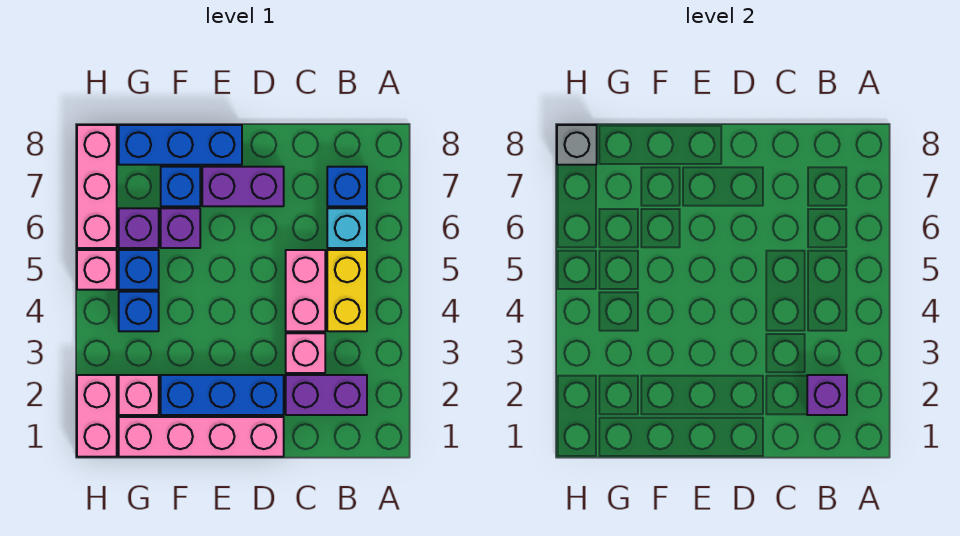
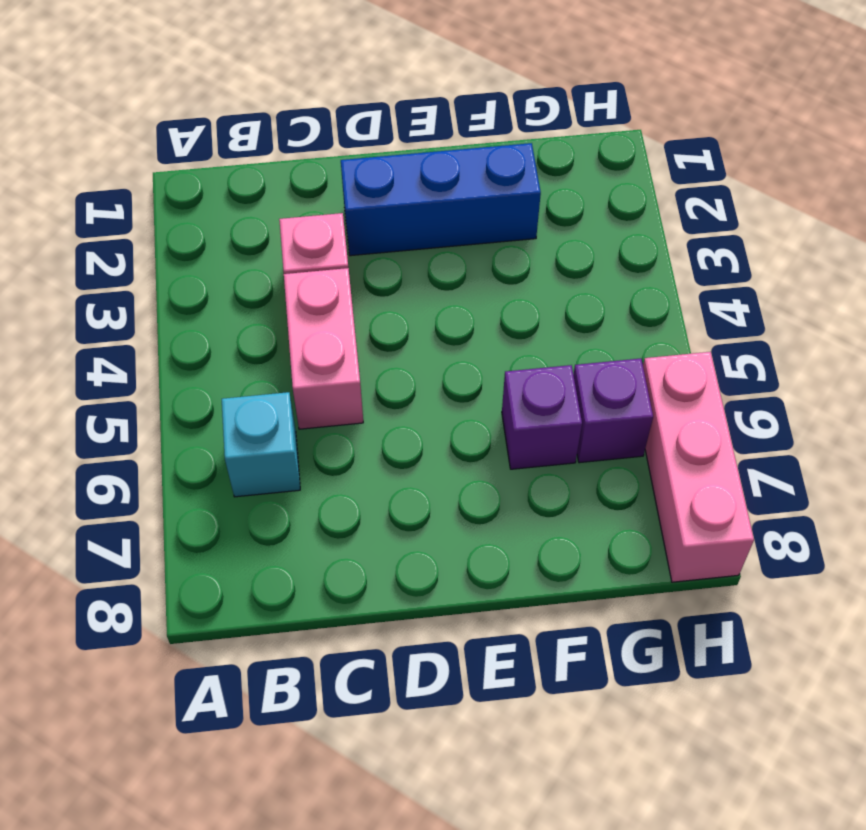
none -> purple brick B2:C2 level 1
none -> yellow brick B4:B5 level 1
none -> blue brick B7 level 1

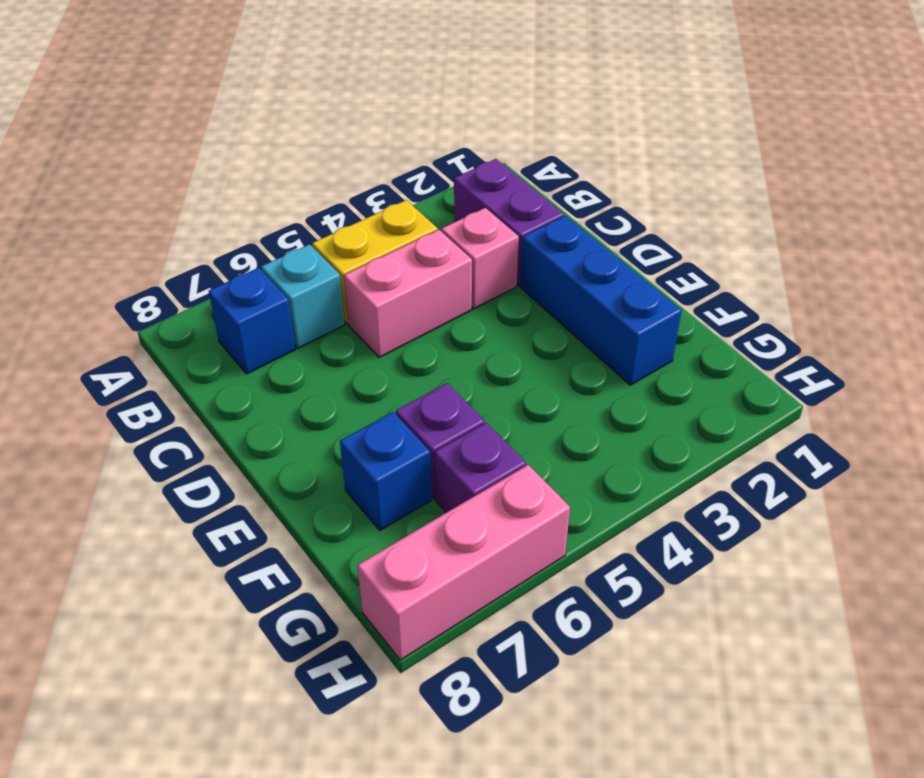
none -> pink brick D1:G1 level 1
none -> purple brick D7:E7 level 1
none -> blue brick E8:G8 level 1

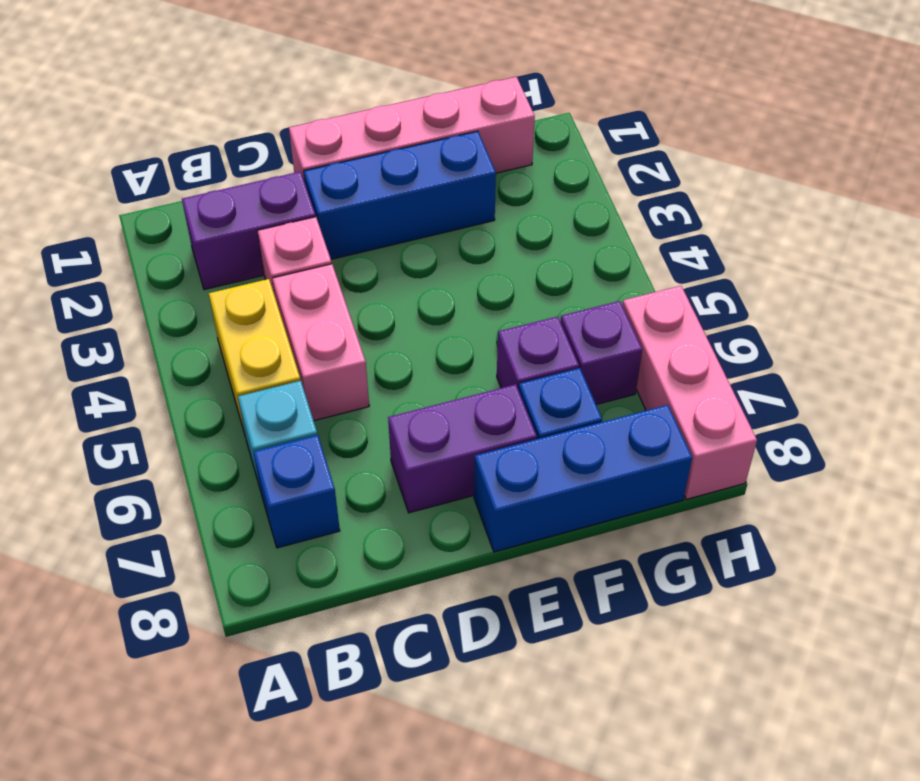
none -> pink brick G2 level 1
none -> blue brick G4 level 1
none -> blue brick G5 level 1

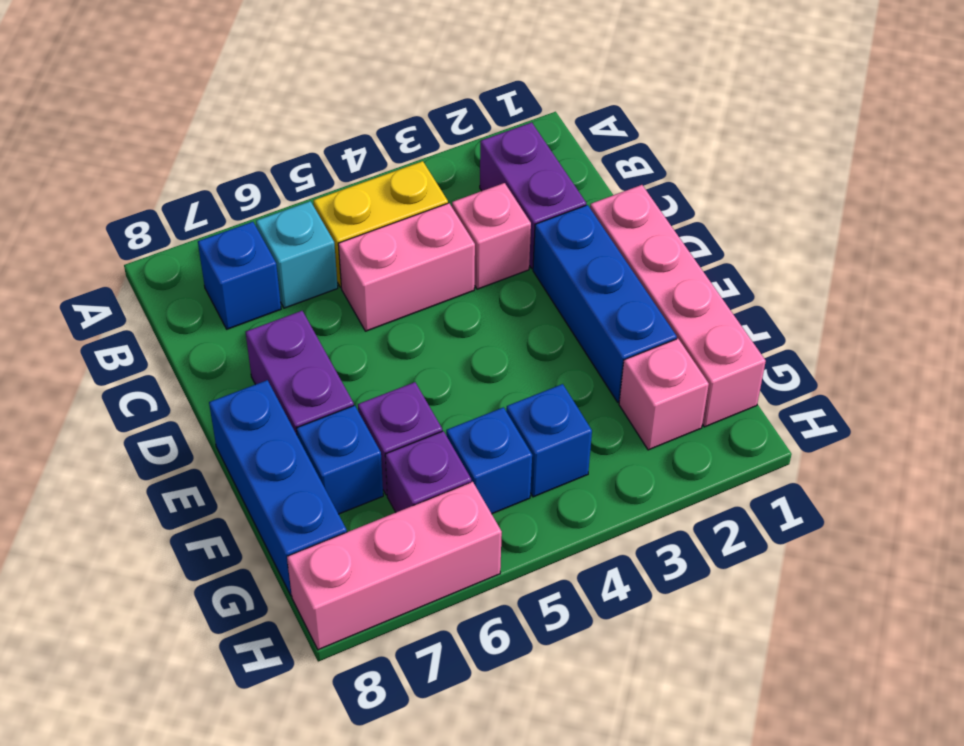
none -> pink brick H1:H2 level 1
none -> pink brick H5 level 1
none -> purple brick B2 level 2

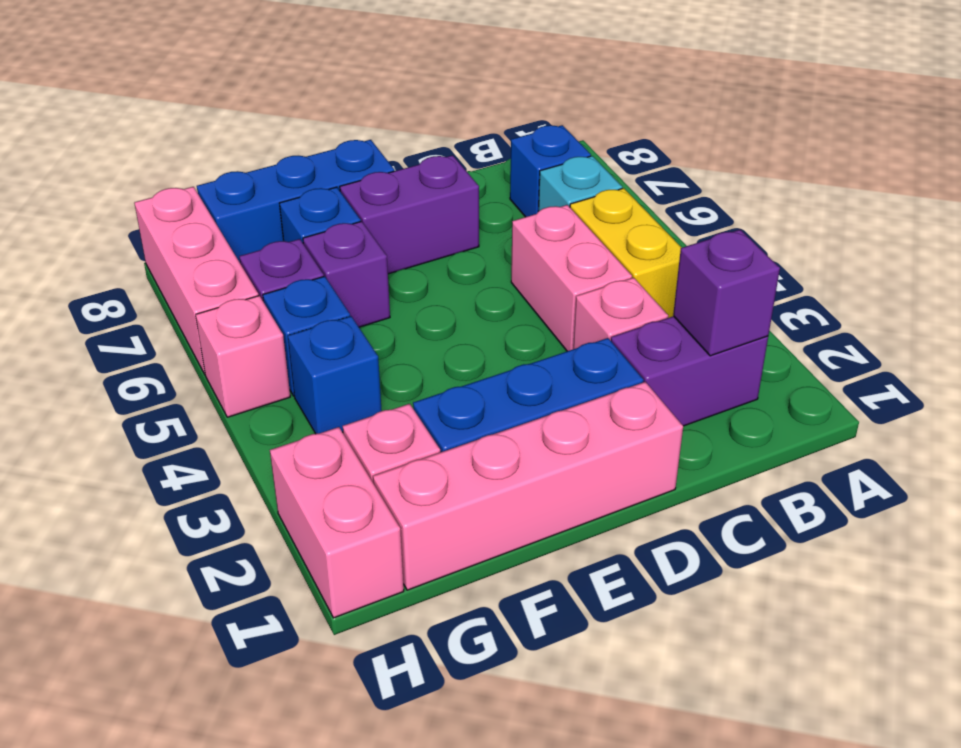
none -> grey brick H8 level 2

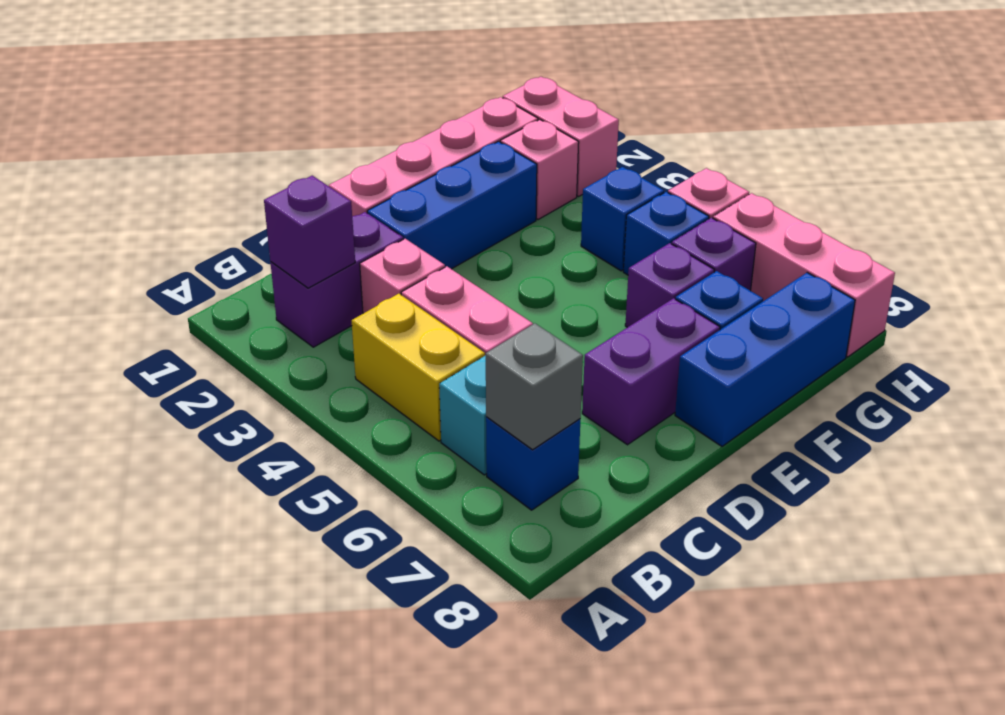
grey brick B7 level 2 -> grey brick H8 level 2

